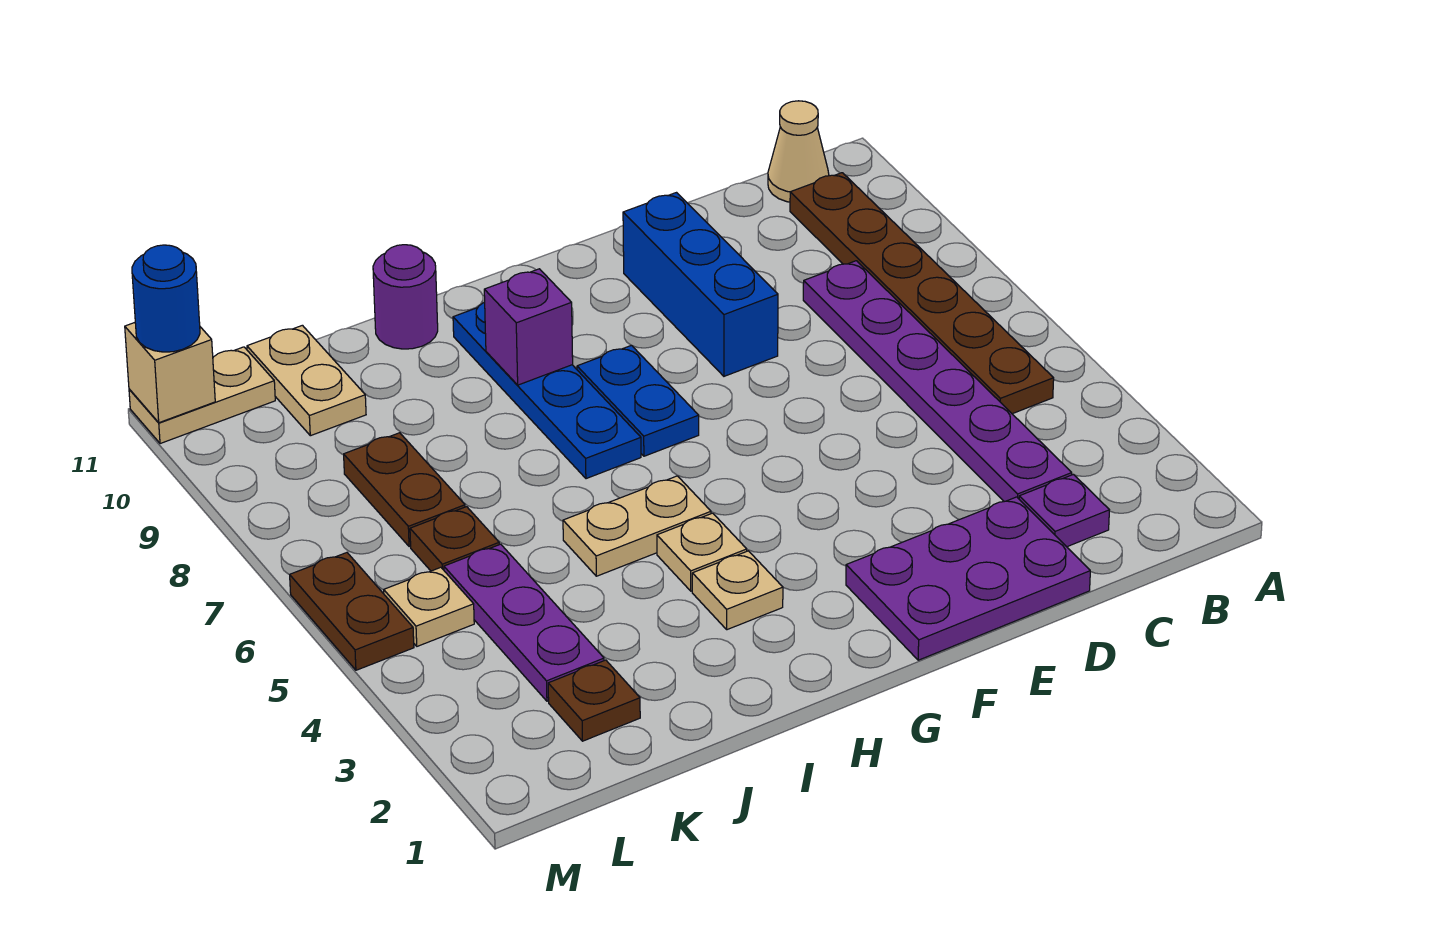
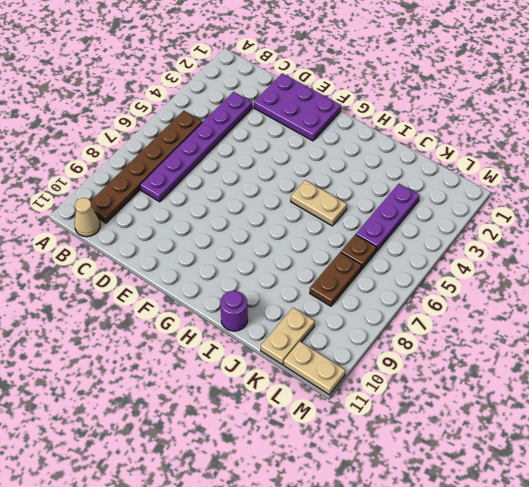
none -> purple plate C2 level 1
none -> blue brick E8:E10 level 1
none -> blue plate G7:G8 level 1

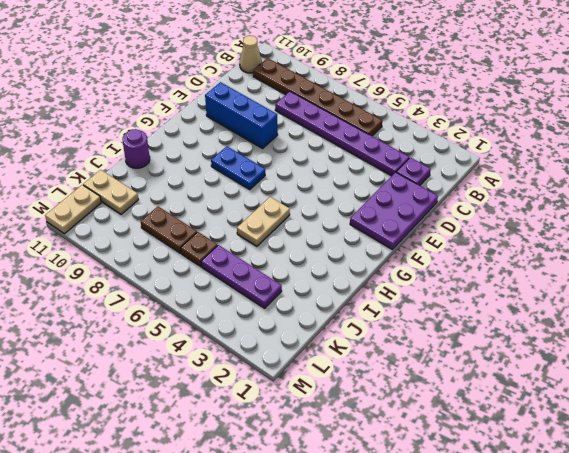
none -> tan plate H3 level 1
none -> tan plate H4 level 1
none -> blue plate H7:H10 level 1

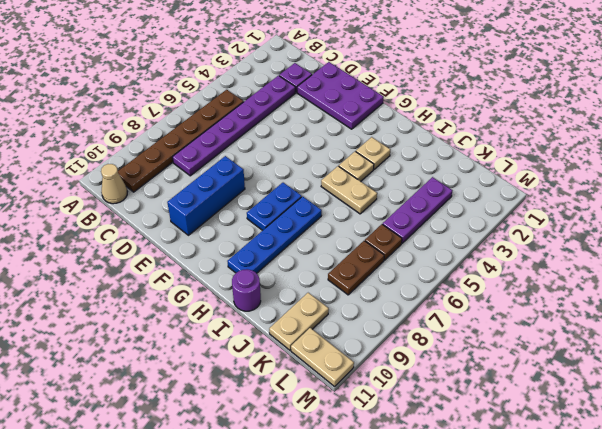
none -> brown plate K2 level 1
none -> tan plate L5 level 1
none -> brown plate M5:M6 level 1

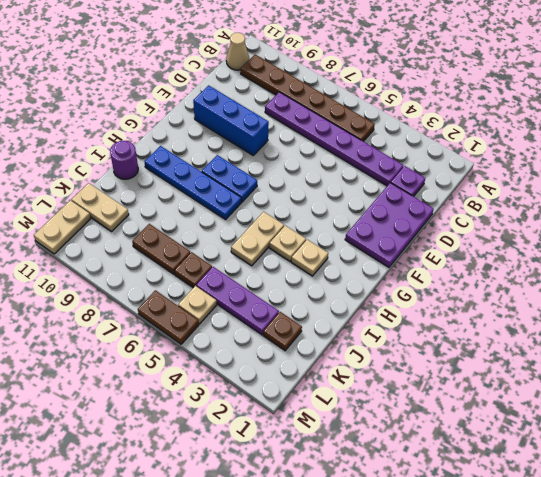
none -> purple brick H9 level 2
none -> tan brick M11 level 2
none -> blue round brick M11 level 3

